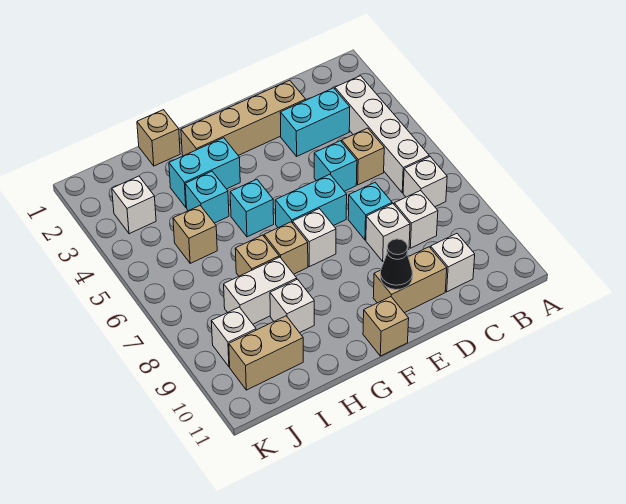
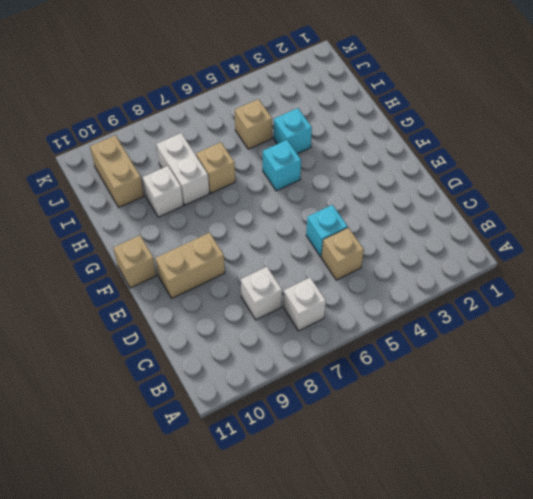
tan brick E9:E10 level 1 -> tan brick D10:E10 level 1
none -> white brick B3:B6 level 1
none -> cyan brick C3:D3 level 1
none -> white brick C10 level 1

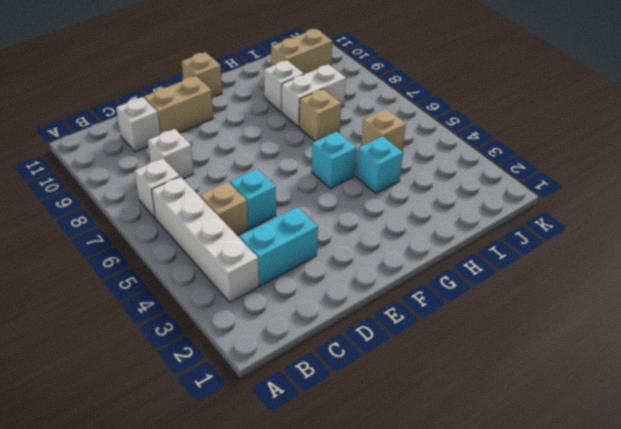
none -> tan brick D2:G2 level 1
none -> cyan brick D7 level 1
none -> white brick D8 level 1

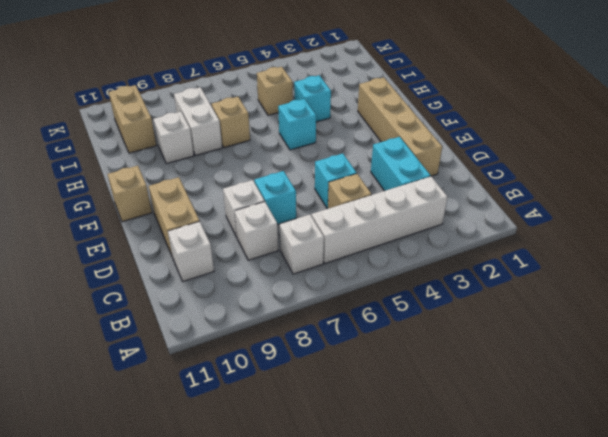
none -> cyan brick E6:F6 level 1
none -> white brick F7 level 1
none -> cyan brick G3:H3 level 1

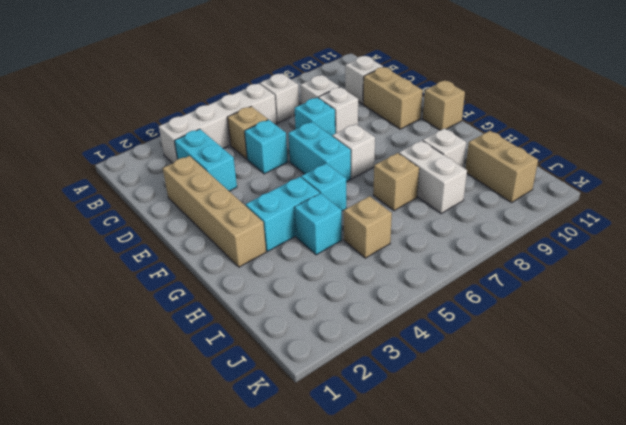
cyan brick G3:G4 level 1 -> cyan brick G3:H3 level 1
none -> tan brick G7 level 1
none -> tan brick H1 level 1
none -> white brick J3 level 1

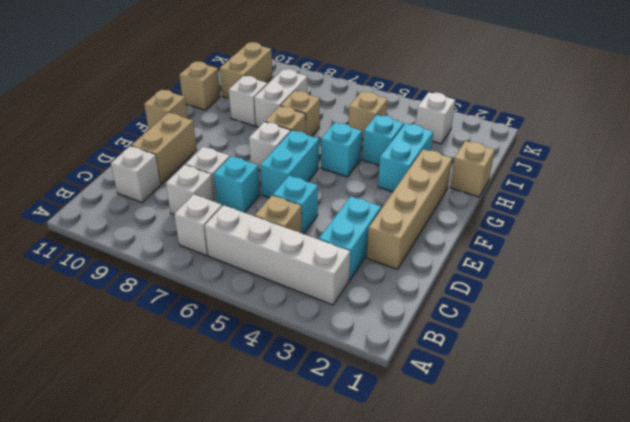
tan brick H11 level 1 -> none
none -> white brick J9 level 1
none -> black cone E10 level 2

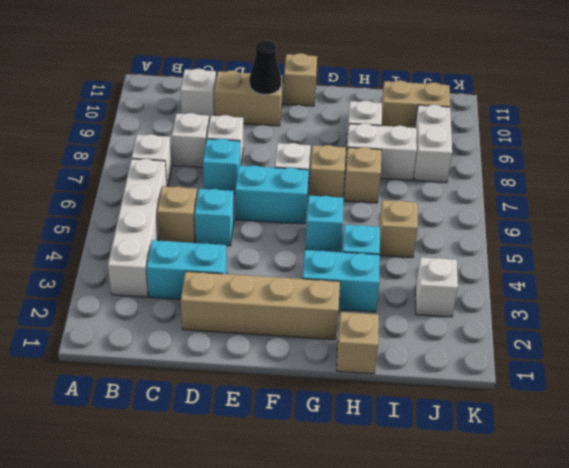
white brick J8:J9 level 1 -> white brick J9 level 1

